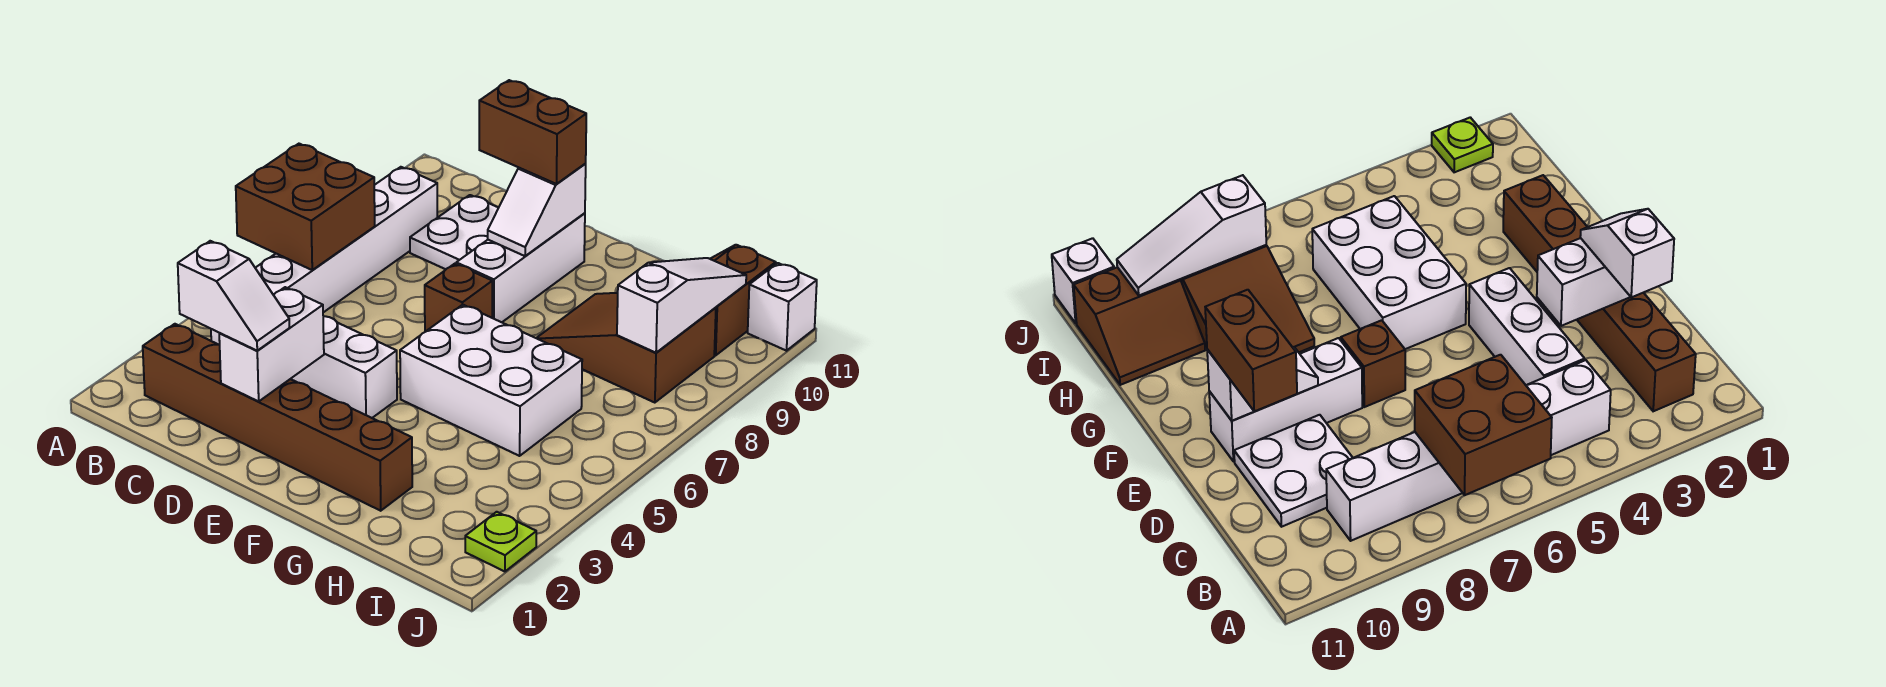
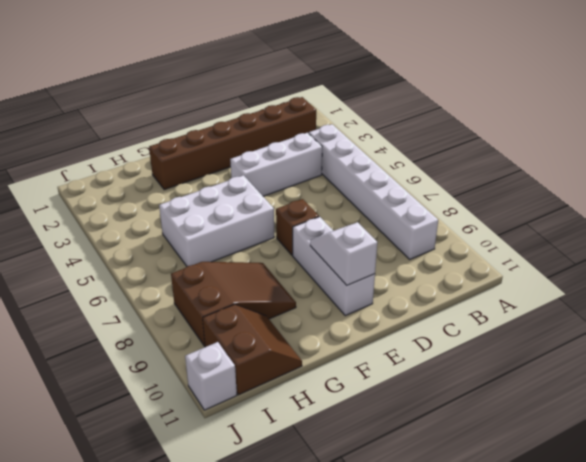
none -> white plate C9:D10 level 1
none -> lime plate J2 level 1
none -> brown brick A6:B7 level 2

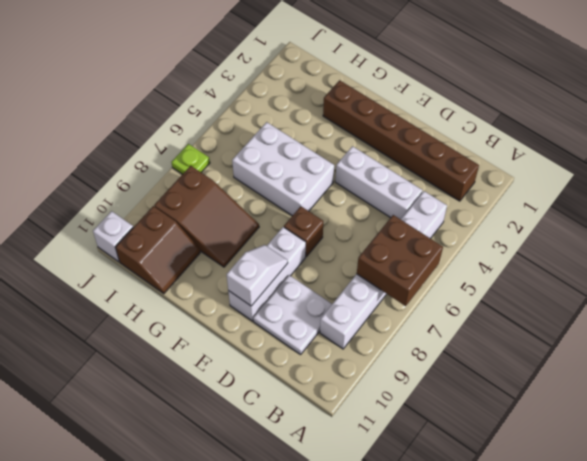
lime plate J7 level 1 -> lime plate J2 level 1
none -> white brick D2:D3 level 2
none -> white slope I8:I10 level 2 top 8
none -> white slope C2:D2 level 3 top C

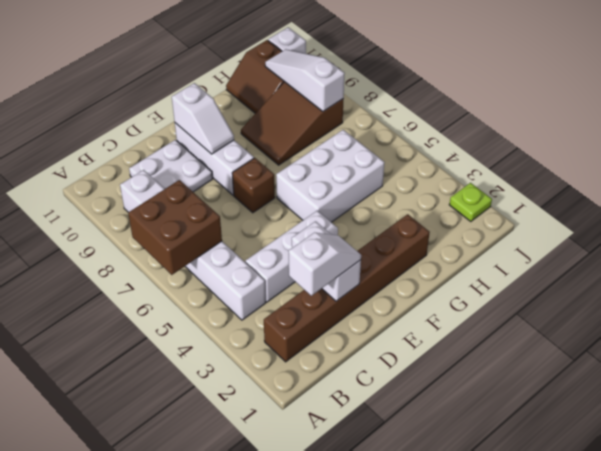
none -> brown brick D10:E10 level 3

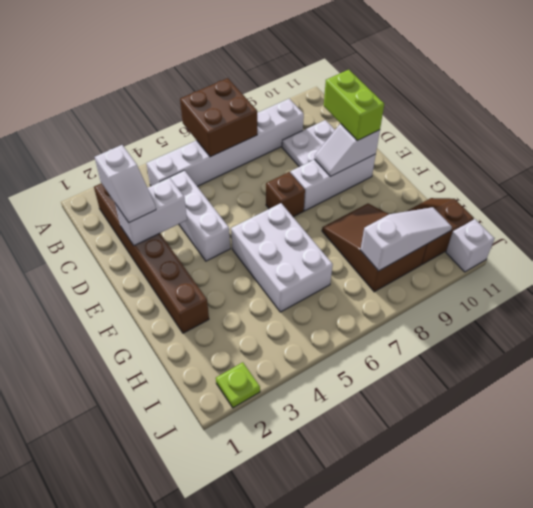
lime brick D10:E10 level 3 -> brown brick D10:E10 level 3

